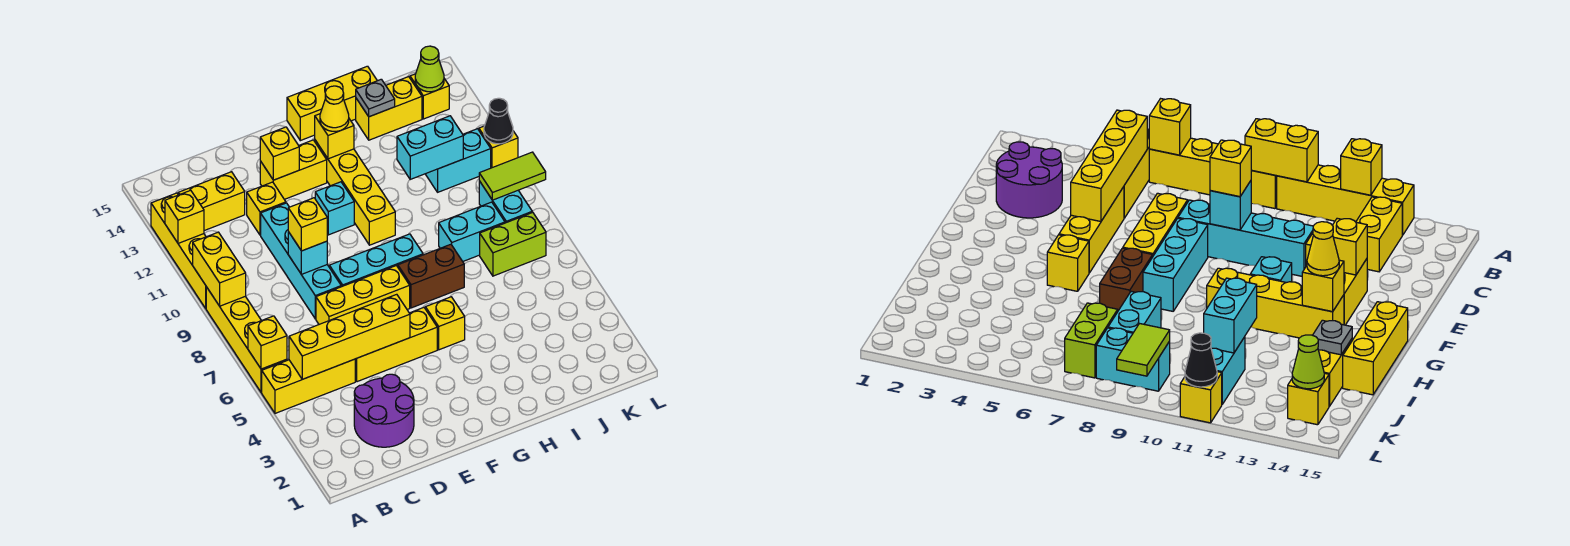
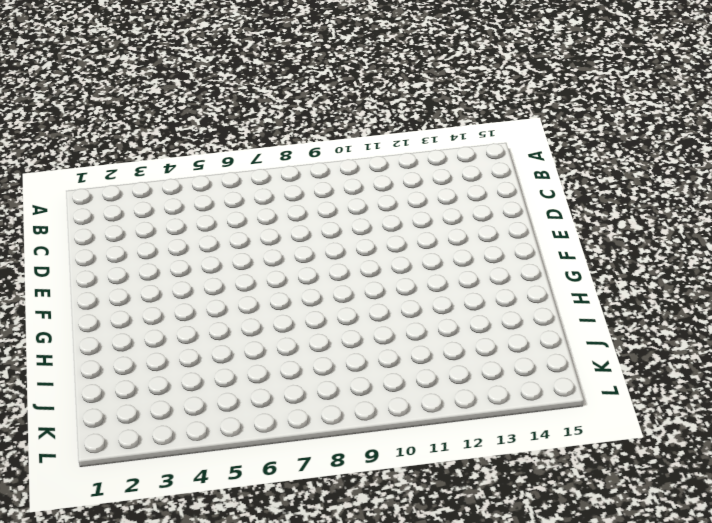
none -> yellow brick A5:C5 level 1
none -> yellow brick A6:A9 level 1
none -> yellow brick A10:A13 level 1
none -> yellow brick B13:C13 level 1

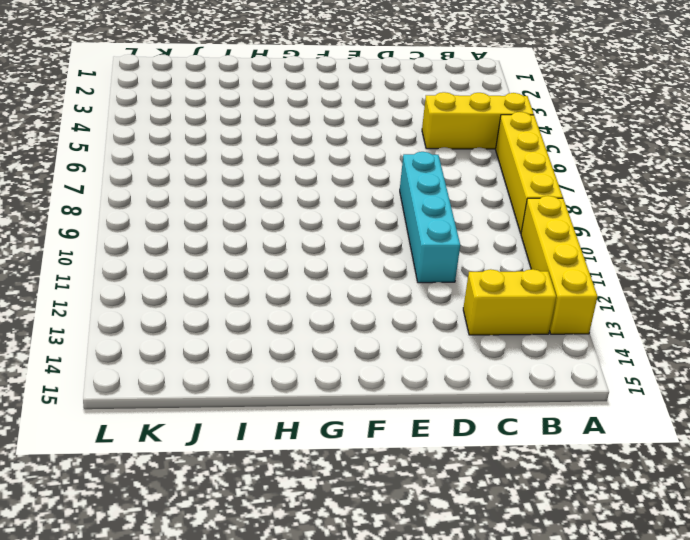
none -> purple round brick C2:D3 level 1
none -> yellow brick D5:F5 level 1
none -> yellow brick D7:F7 level 1
none -> yellow brick D12 level 1

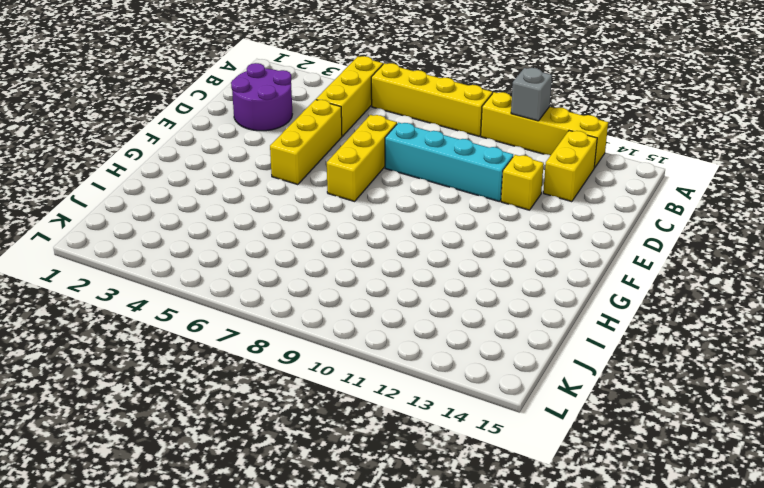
grey brick A11 level 2 -> none
none -> cyan brick E8:G8 level 1
none -> yellow brick E13:F13 level 1
none -> cyan brick F11 level 1
none -> yellow brick G5 level 1

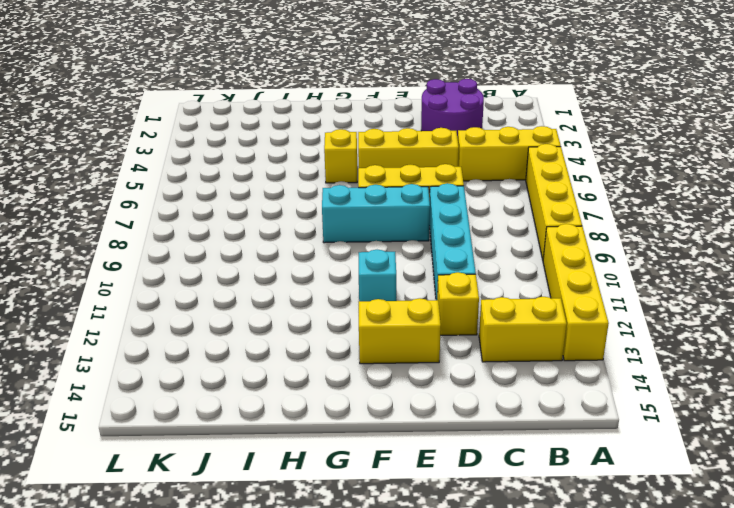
none -> brown brick G7:H7 level 1
none -> yellow brick G10:G13 level 1
none -> yellow brick G15:I15 level 1
none -> cyan brick I8:J8 level 1

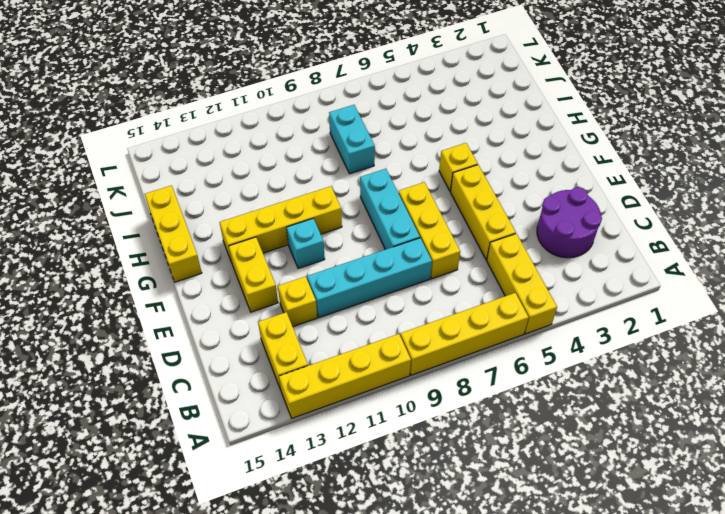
none -> brown brick G7:H7 level 1
none -> yellow brick I14:J14 level 1
none -> lime brick J7:K7 level 1
none -> cyan brick J11:K11 level 1

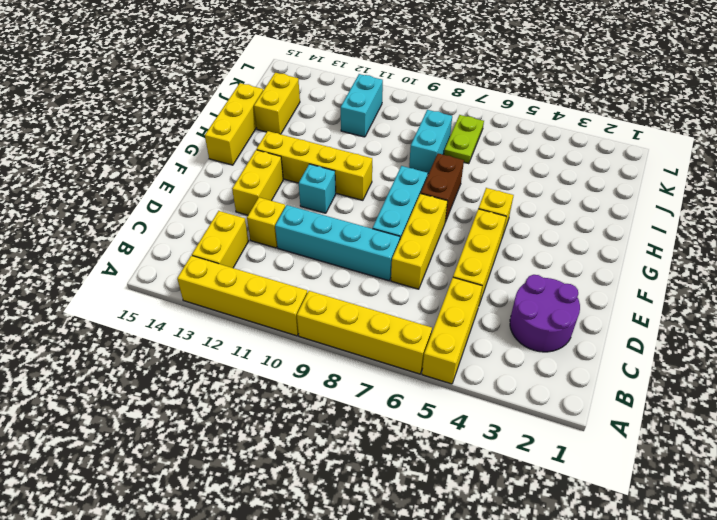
lime plate J7:K7 level 1 -> lime brick J7:K7 level 1
none -> cyan brick K8:K9 level 1
none -> yellow brick K14 level 1
none -> yellow brick L11 level 1
none -> yellow brick A6 level 2

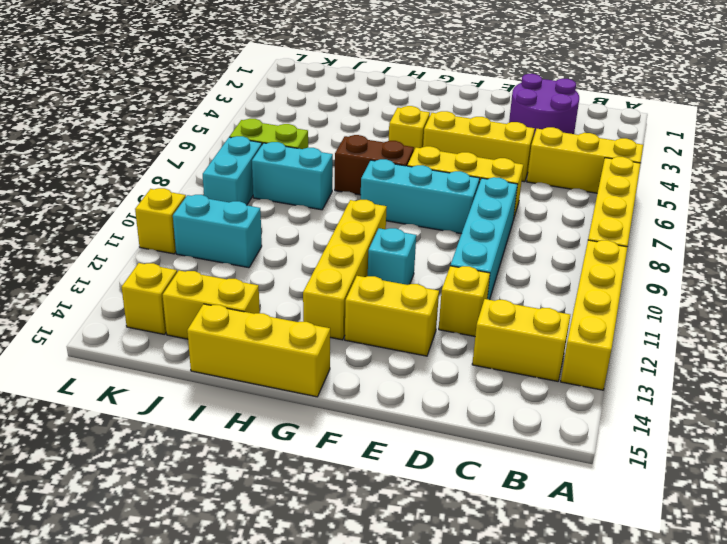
none -> yellow brick A6 level 2
none -> yellow brick A9:A10 level 2
none -> yellow brick A12 level 2
none -> yellow brick B5:E5 level 2

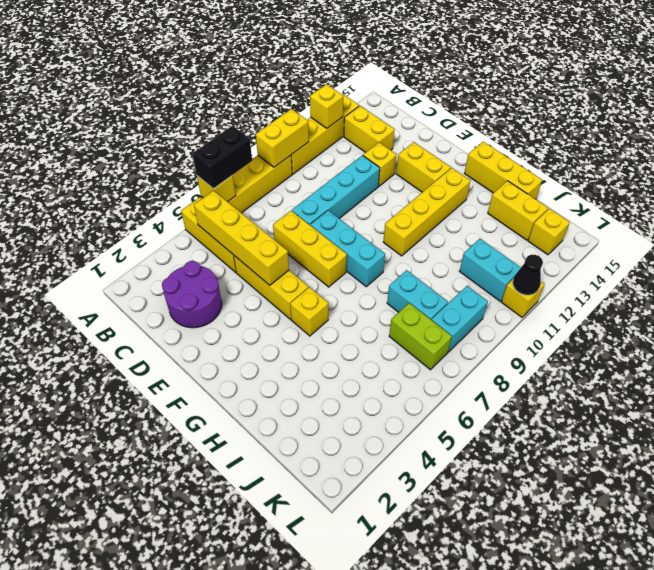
black brick A6:A7 level 3 -> none
none -> cyan brick F11 level 1
none -> brown brick G7:H7 level 1
none -> cyan brick D9 level 2
none -> yellow brick E13 level 2

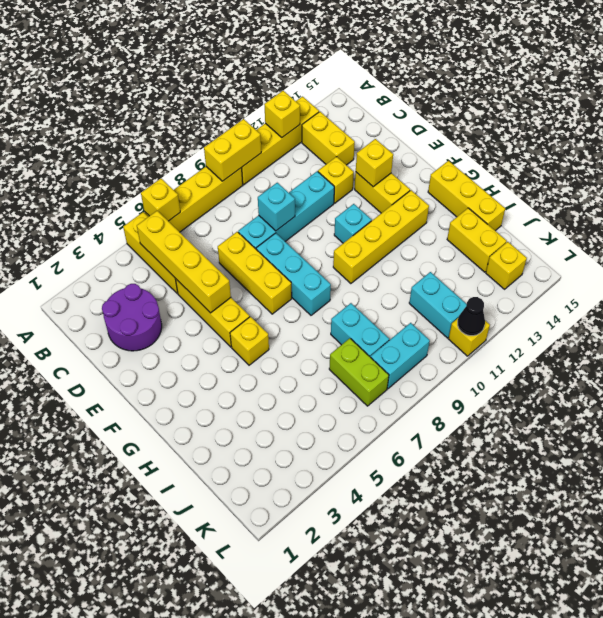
none -> brown brick G7:H7 level 1
none -> yellow brick G13 level 2
none -> cyan brick I11:J11 level 2
none -> grey plate I14 level 2

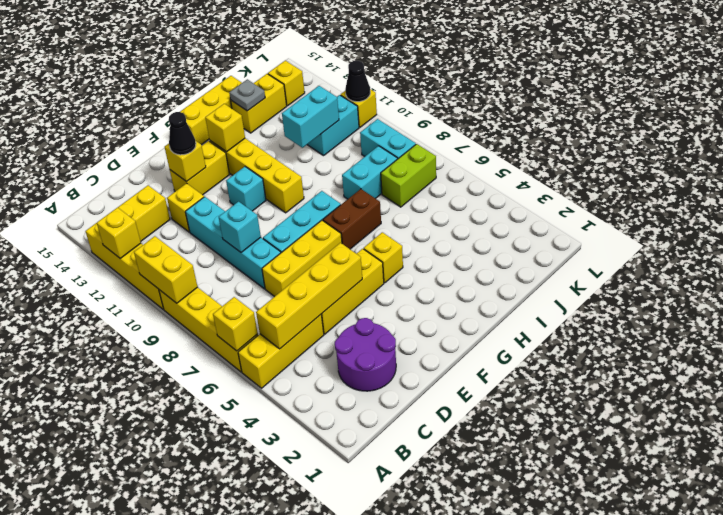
black cone E13 level 3 -> none
none -> lime tile K9:L9 level 2
none -> lime cone K14 level 2
none -> yellow brick D9 level 3
none -> yellow cone G13 level 3

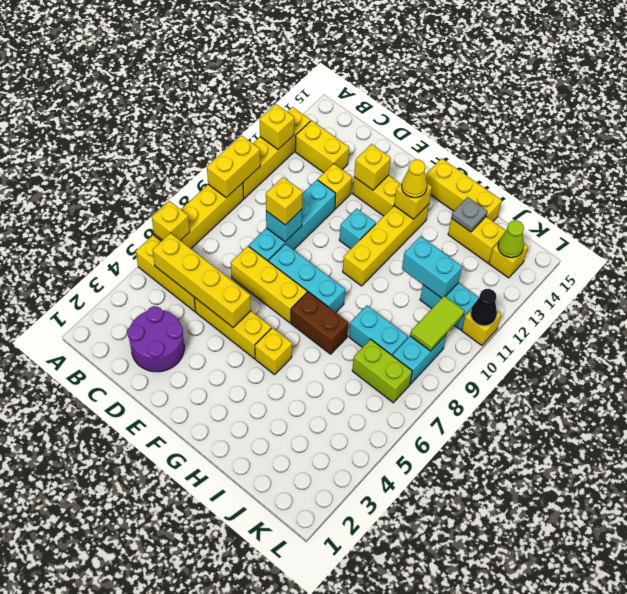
lime tile K9:K10 level 2 -> lime tile K9:L9 level 2

